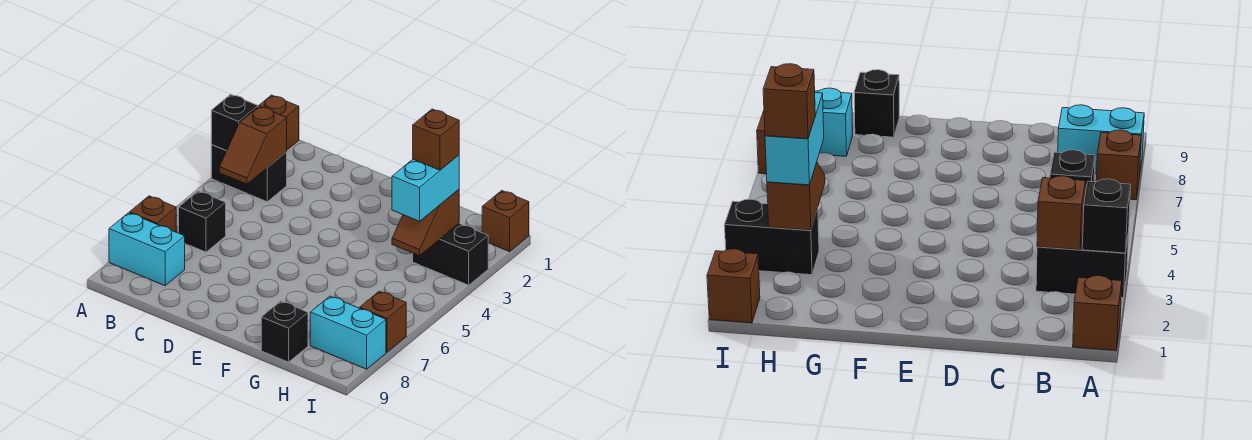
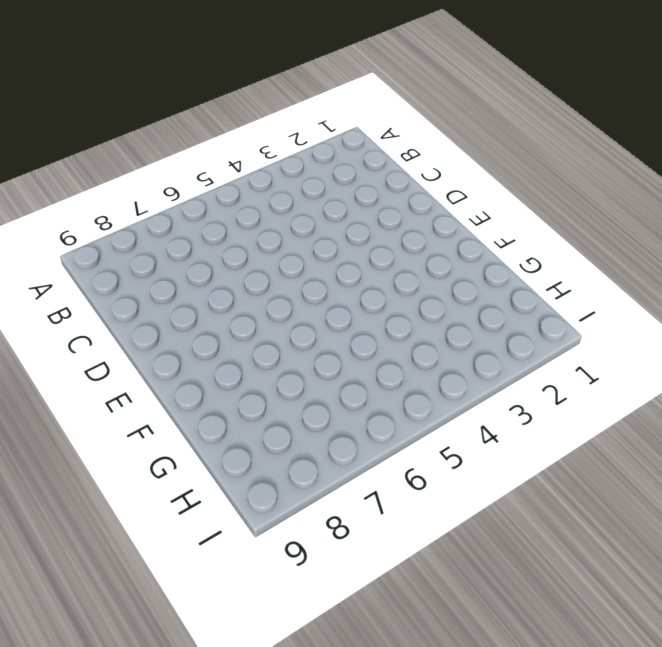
none -> brown brick A1 level 1
none -> black brick A3:B3 level 1
none -> brown brick A7 level 1

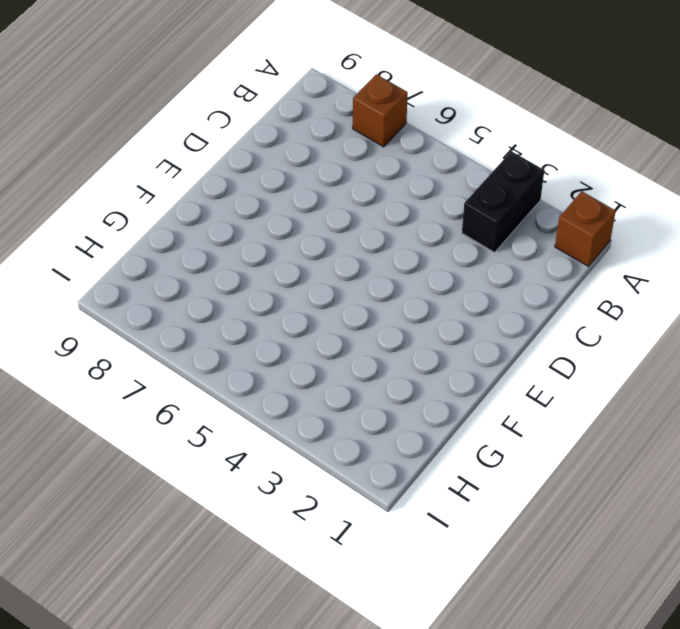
none -> cyan brick A8:B8 level 1
none -> black brick B6 level 1
none -> black brick G9 level 1

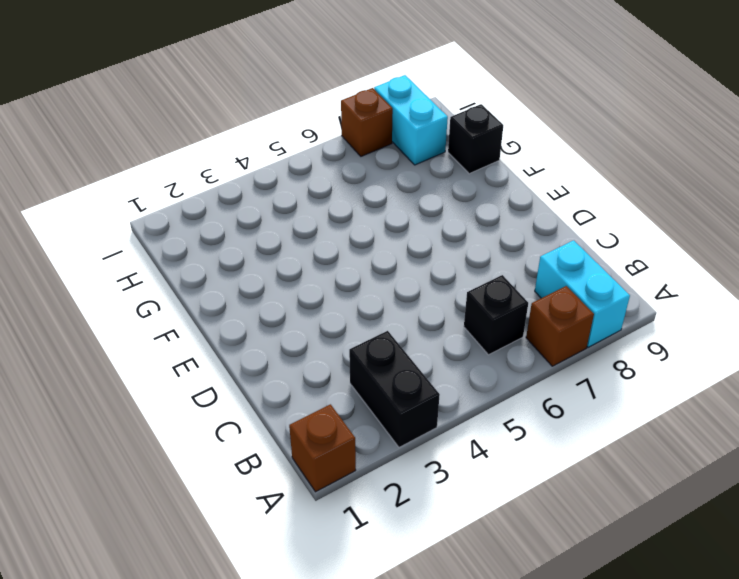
none -> black brick H3:I3 level 1
none -> brown brick I1 level 1
none -> black brick A3 level 2

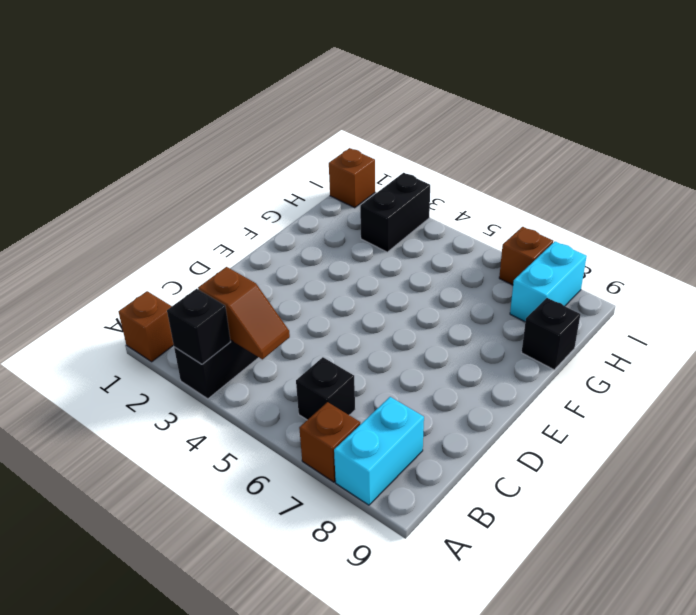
none -> brown slope H3:H4 level 2 top 3
none -> cyan brick H3:H4 level 3
none -> brown brick H3 level 4

